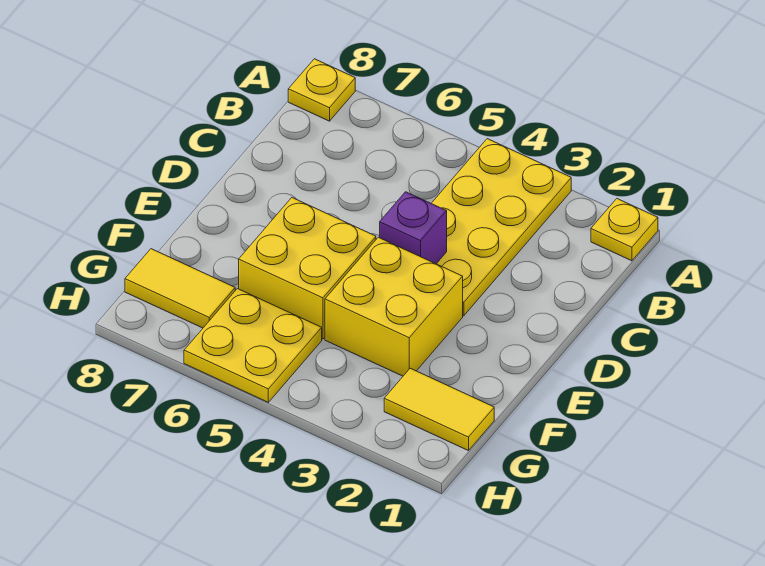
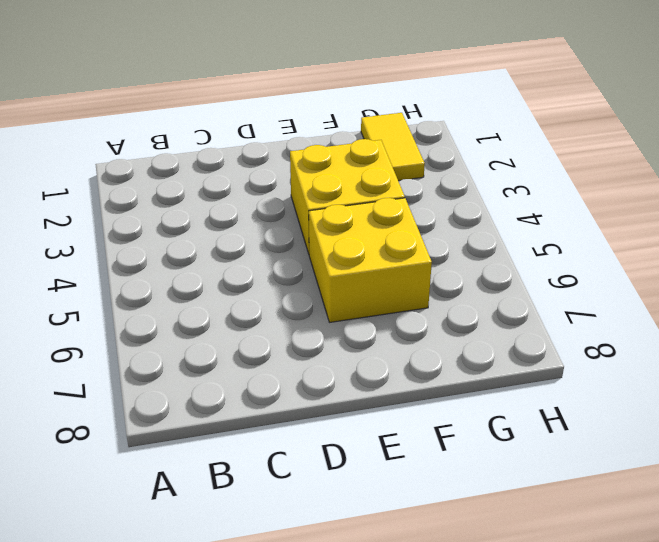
none -> yellow plate A1 level 1
none -> yellow plate A3:D4 level 1

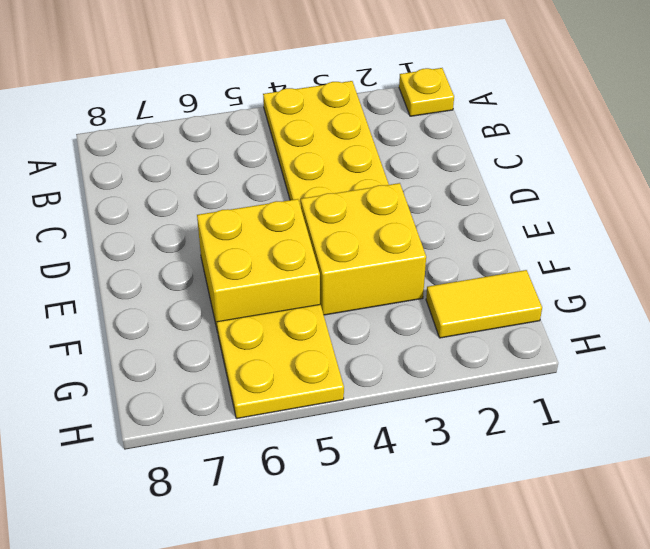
none -> yellow plate A8 level 1
none -> yellow tile G7:G8 level 1

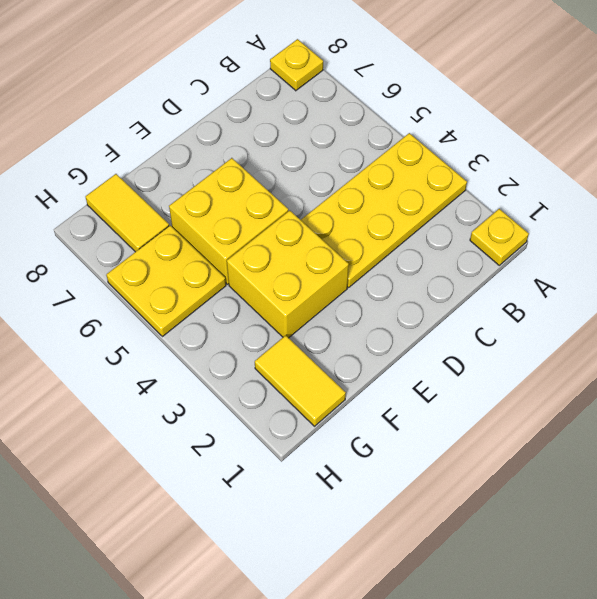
none -> purple brick D4 level 2

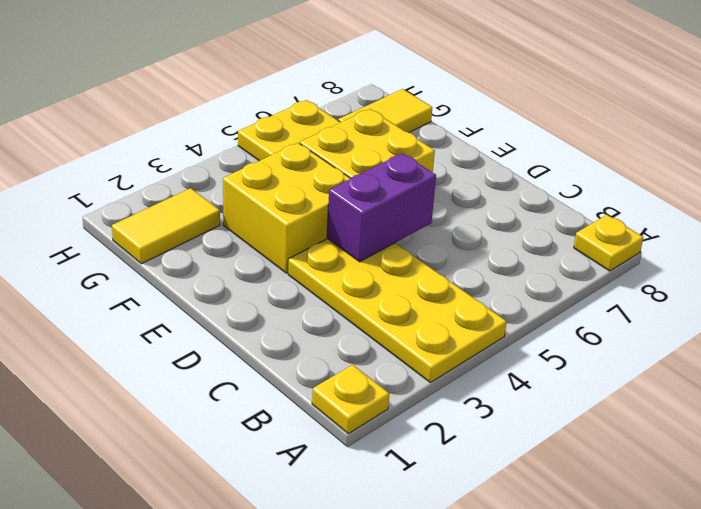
purple brick D4:D5 level 2 -> purple brick D4 level 2

